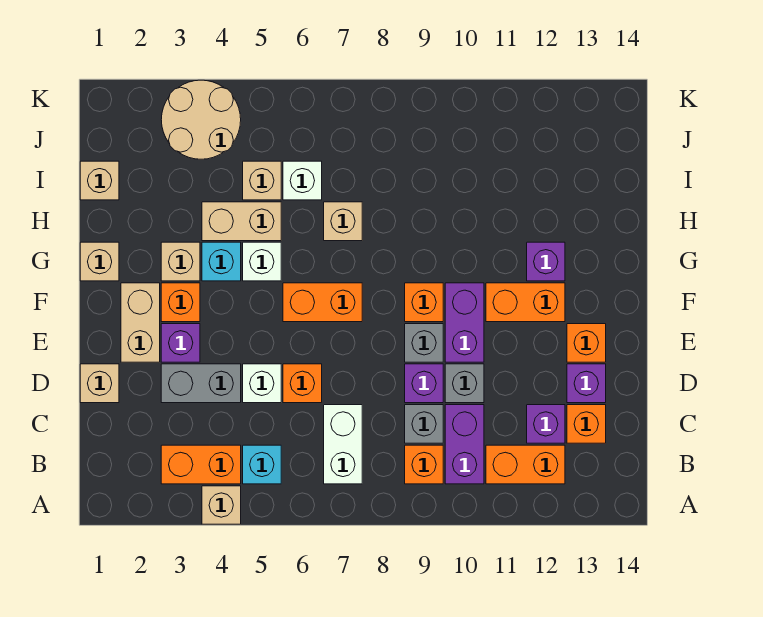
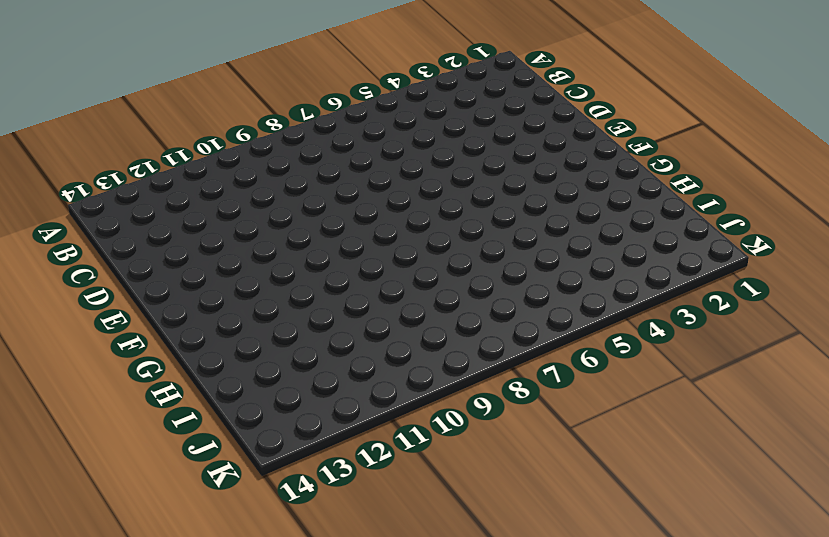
none -> tan brick A4 level 1
none -> orange brick B3:B4 level 1
none -> cyan brick B5 level 1
none -> white brick B7:C7 level 1

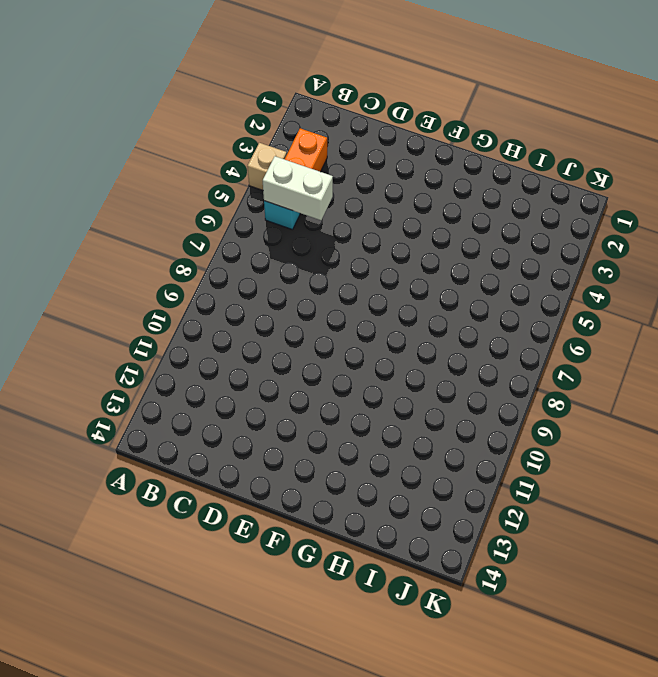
white brick B5:C5 level 2 -> white brick B7:C7 level 1
none -> orange brick B9 level 1
none -> purple brick B10:C10 level 1
none -> orange brick B11:B12 level 1
none -> grey brick C9 level 1

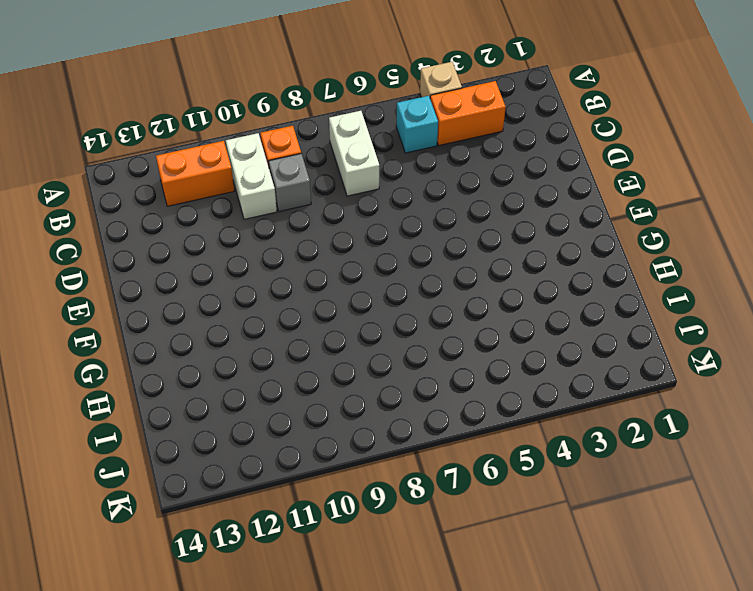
white brick B10:C10 level 1 -> purple brick B10:C10 level 1
none -> purple brick C12 level 1
none -> orange brick C13 level 1
none -> tan brick D1 level 1
none -> grey brick D3:D4 level 1

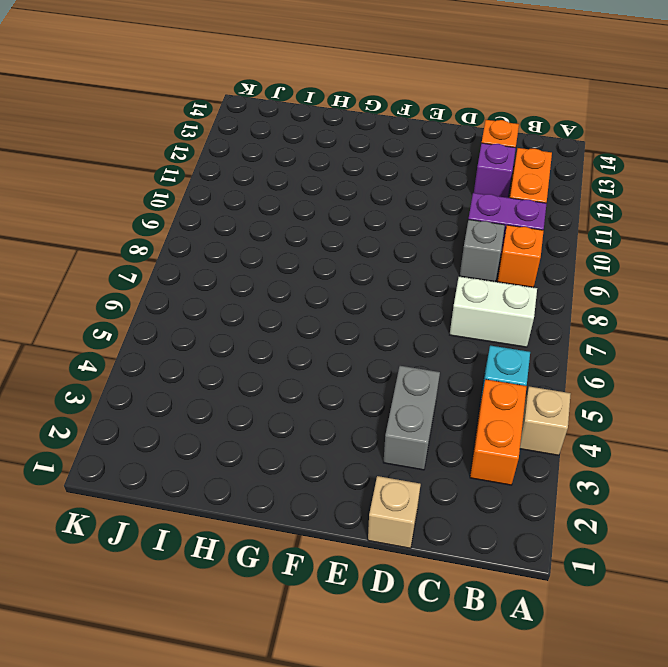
none -> white brick D5 level 1
none -> orange brick D6 level 1
none -> purple brick D9 level 1
none -> grey brick D10 level 1

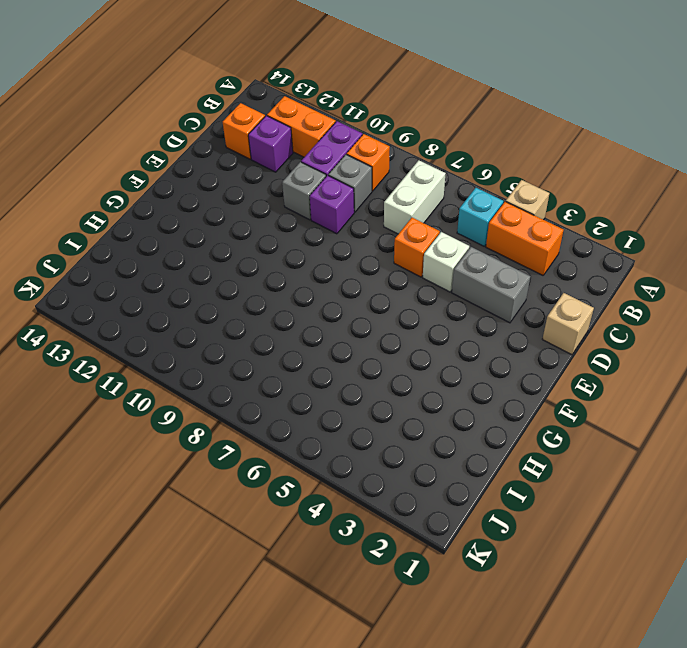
none -> purple brick D13 level 1
none -> tan brick E2:F2 level 1
none -> purple brick E3 level 1
none -> grey brick E9 level 1

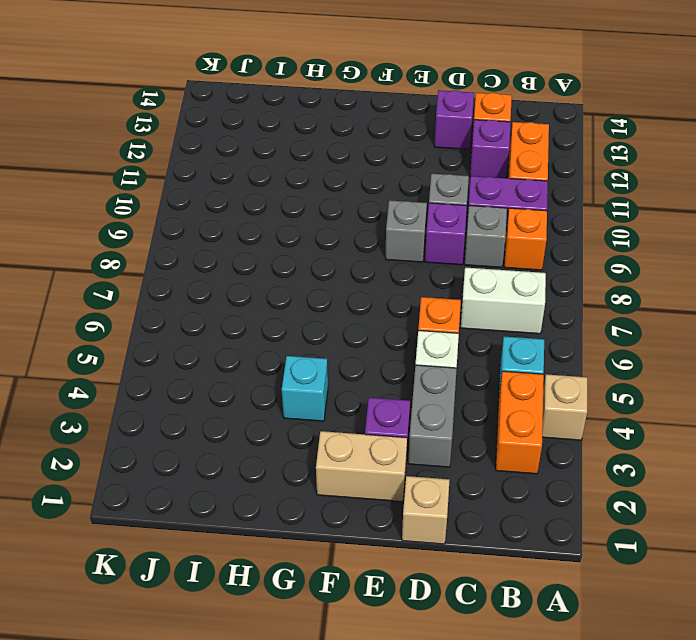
none -> purple brick E10:F10 level 1
none -> orange brick E13 level 1
none -> orange brick F3 level 1
none -> orange brick F6:F7 level 1

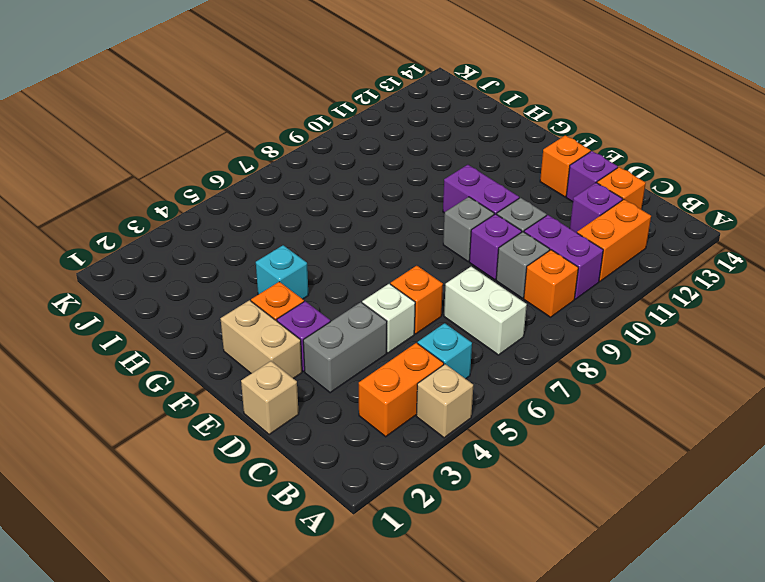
none -> orange brick F6:F7 level 1
none -> orange brick F9 level 1
none -> orange brick F11:F12 level 1
none -> tan brick G1 level 1

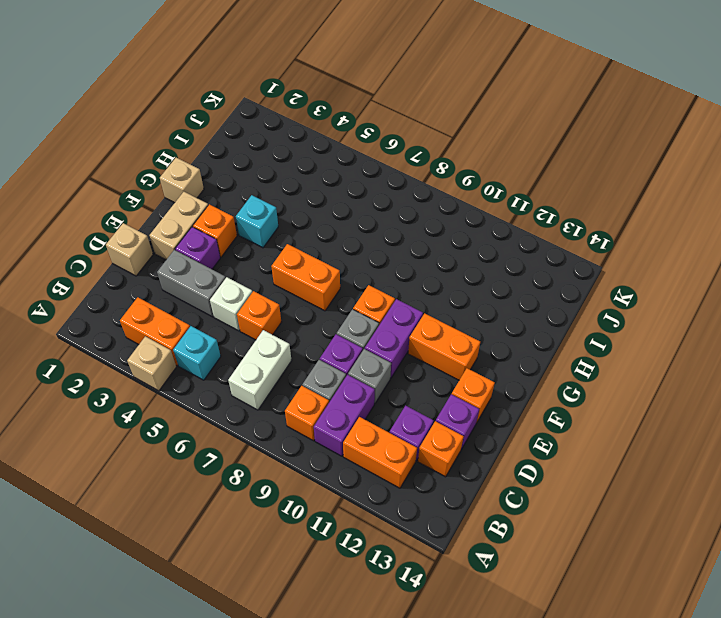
none -> tan brick G3 level 1
none -> white brick G5 level 1
none -> purple brick G12 level 1
none -> tan brick H4:H5 level 1

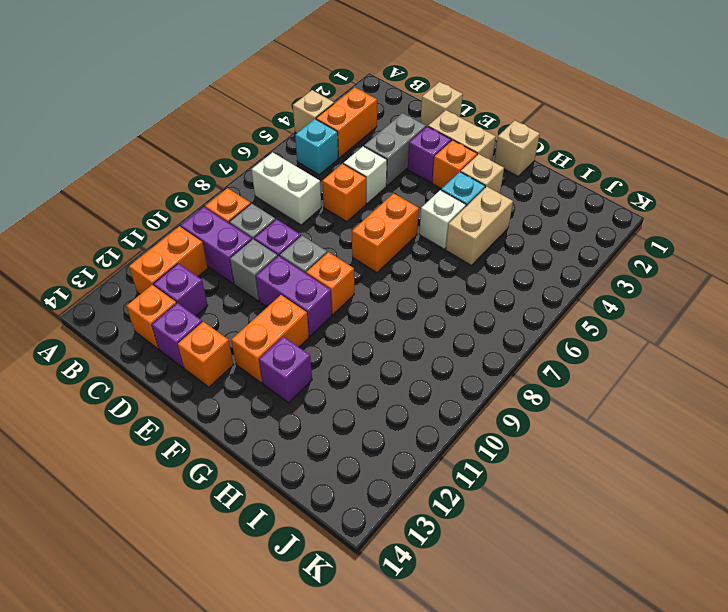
none -> tan brick H7 level 1
none -> tan brick I1 level 1
none -> tan brick I5 level 1
none -> white brick I6 level 1

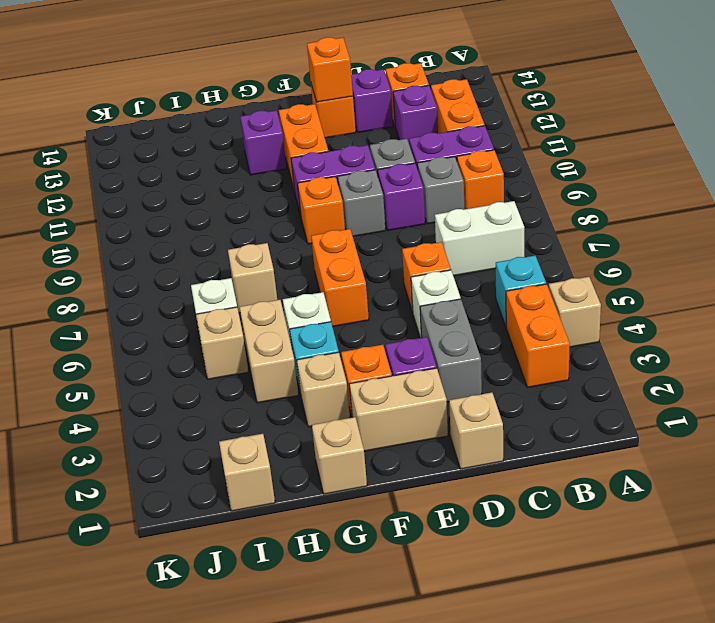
orange brick E13 level 2 -> none
none -> tan round brick J3:K4 level 1

